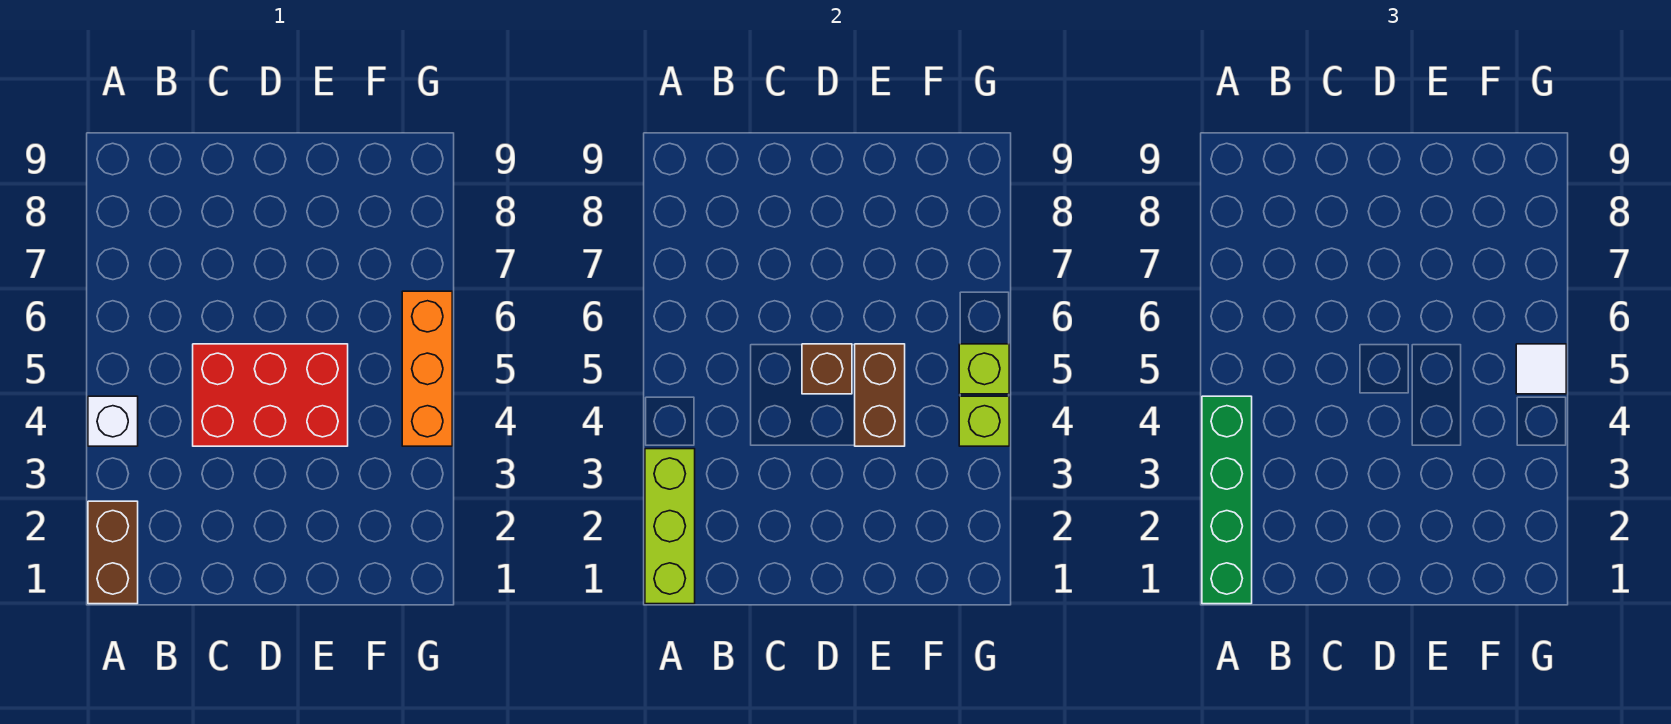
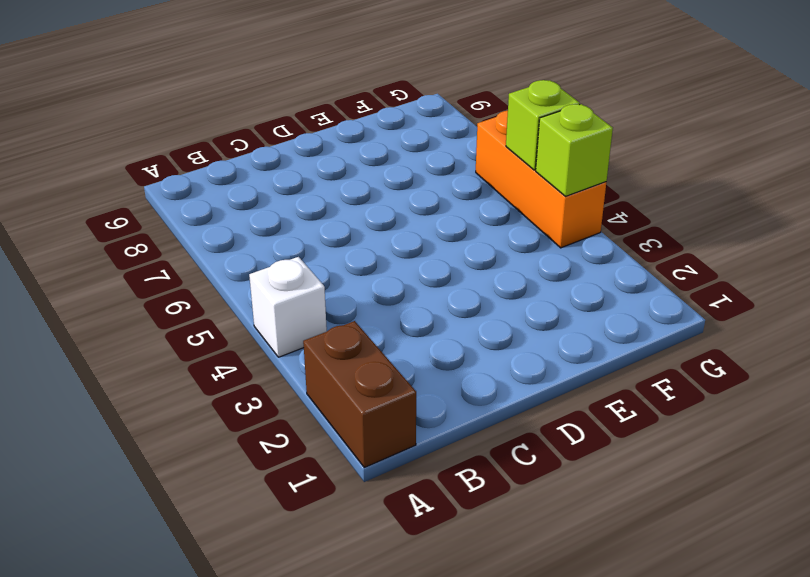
none -> red brick C4:E5 level 1
none -> lime brick A1:A3 level 2

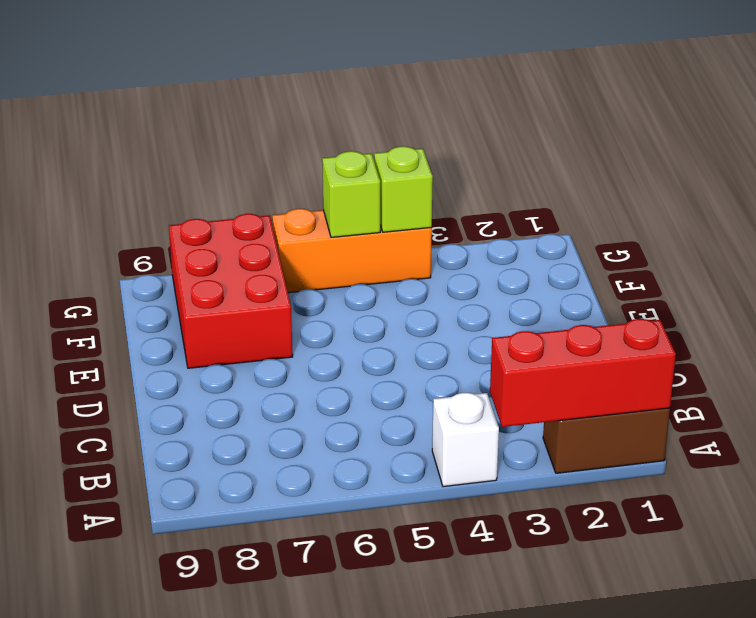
red brick A1:A3 level 2 -> lime brick A1:A3 level 2
red brick E7:G8 level 1 -> red brick C4:E5 level 1
none -> brown brick D5 level 2
none -> brown brick E4:E5 level 2

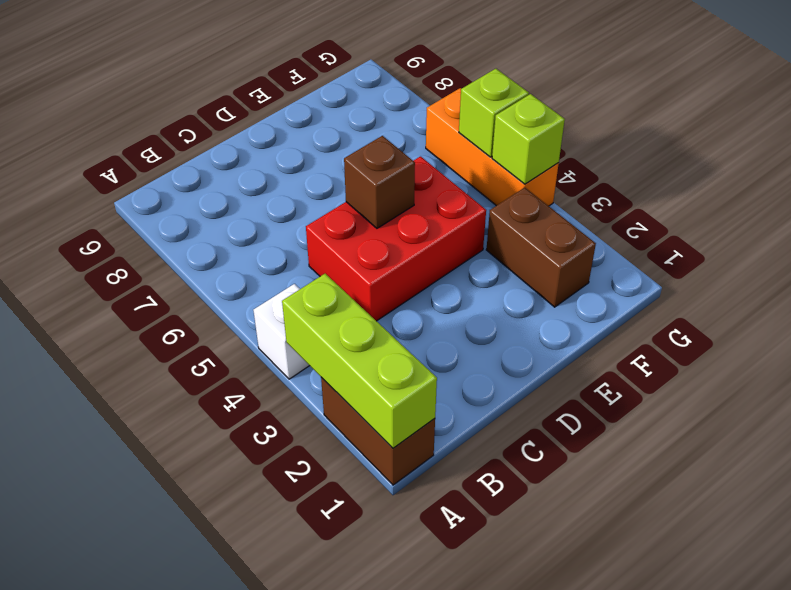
brown brick F2:F3 level 1 -> brown brick E4:E5 level 2
none -> green brick A1:A4 level 3
none -> white tile G5 level 3

